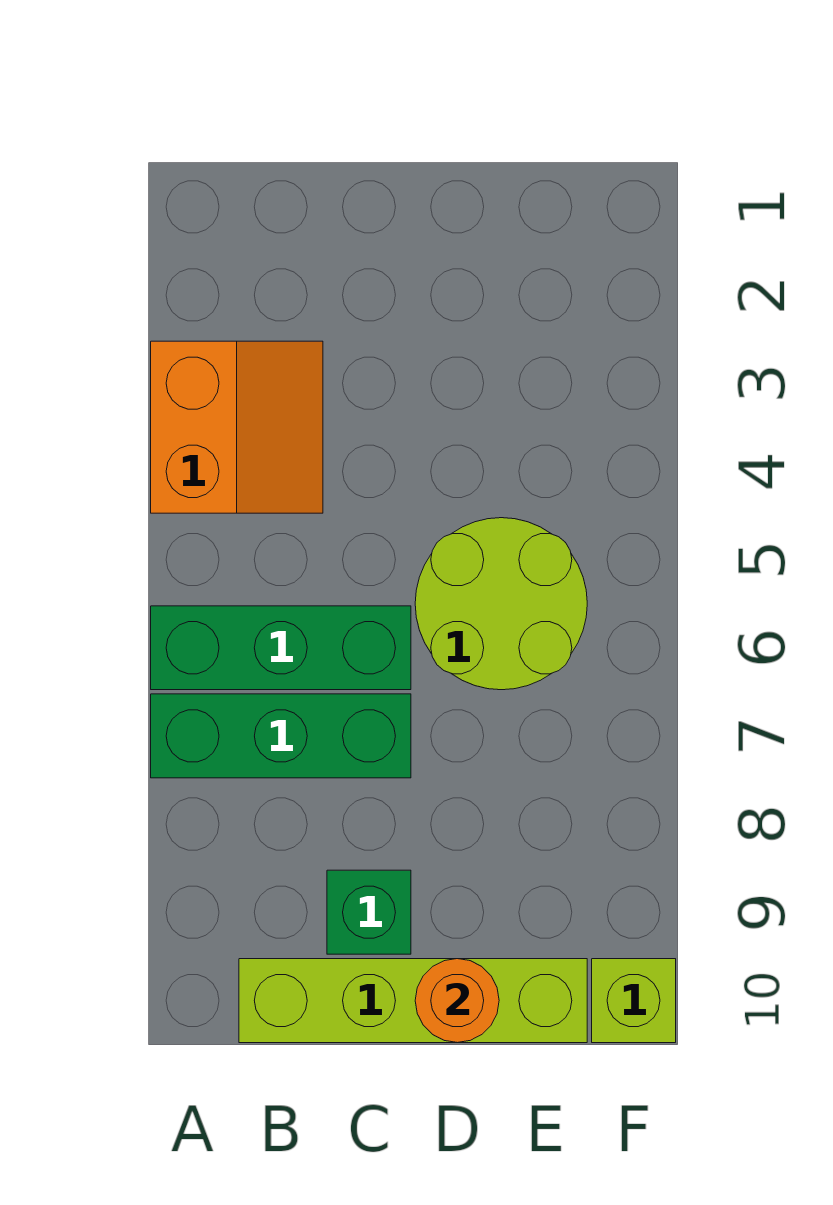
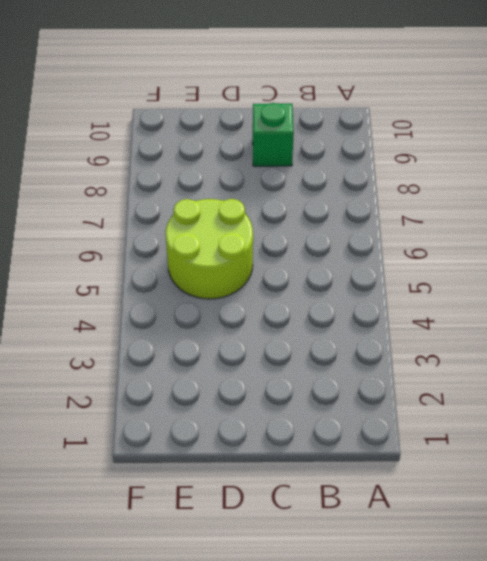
none -> orange slope A3:B4 level 1 top A
none -> green brick A6:C6 level 1

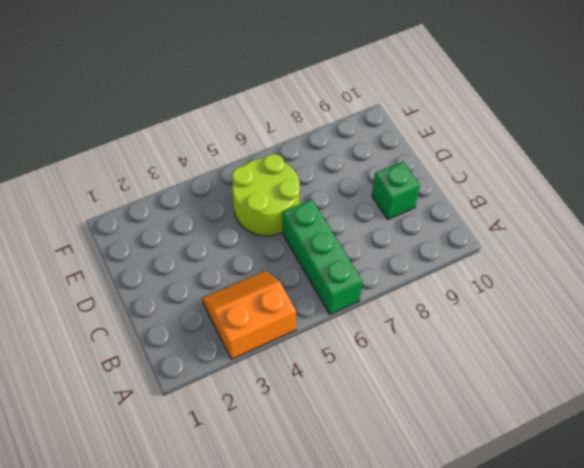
none -> green brick A7:C7 level 1
none -> lime brick B10:E10 level 1

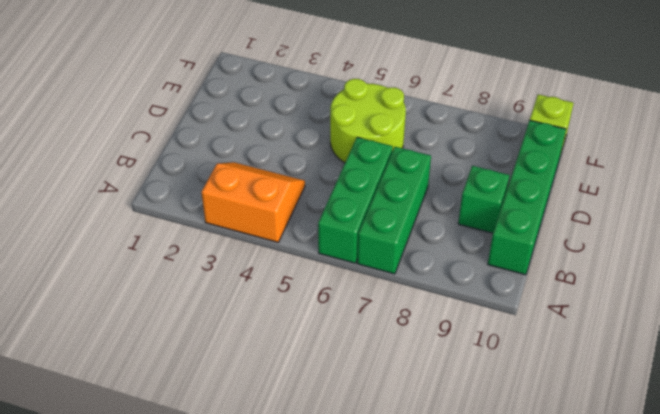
green brick B10:E10 level 1 -> lime brick B10:E10 level 1
none -> orange round brick D10 level 2

